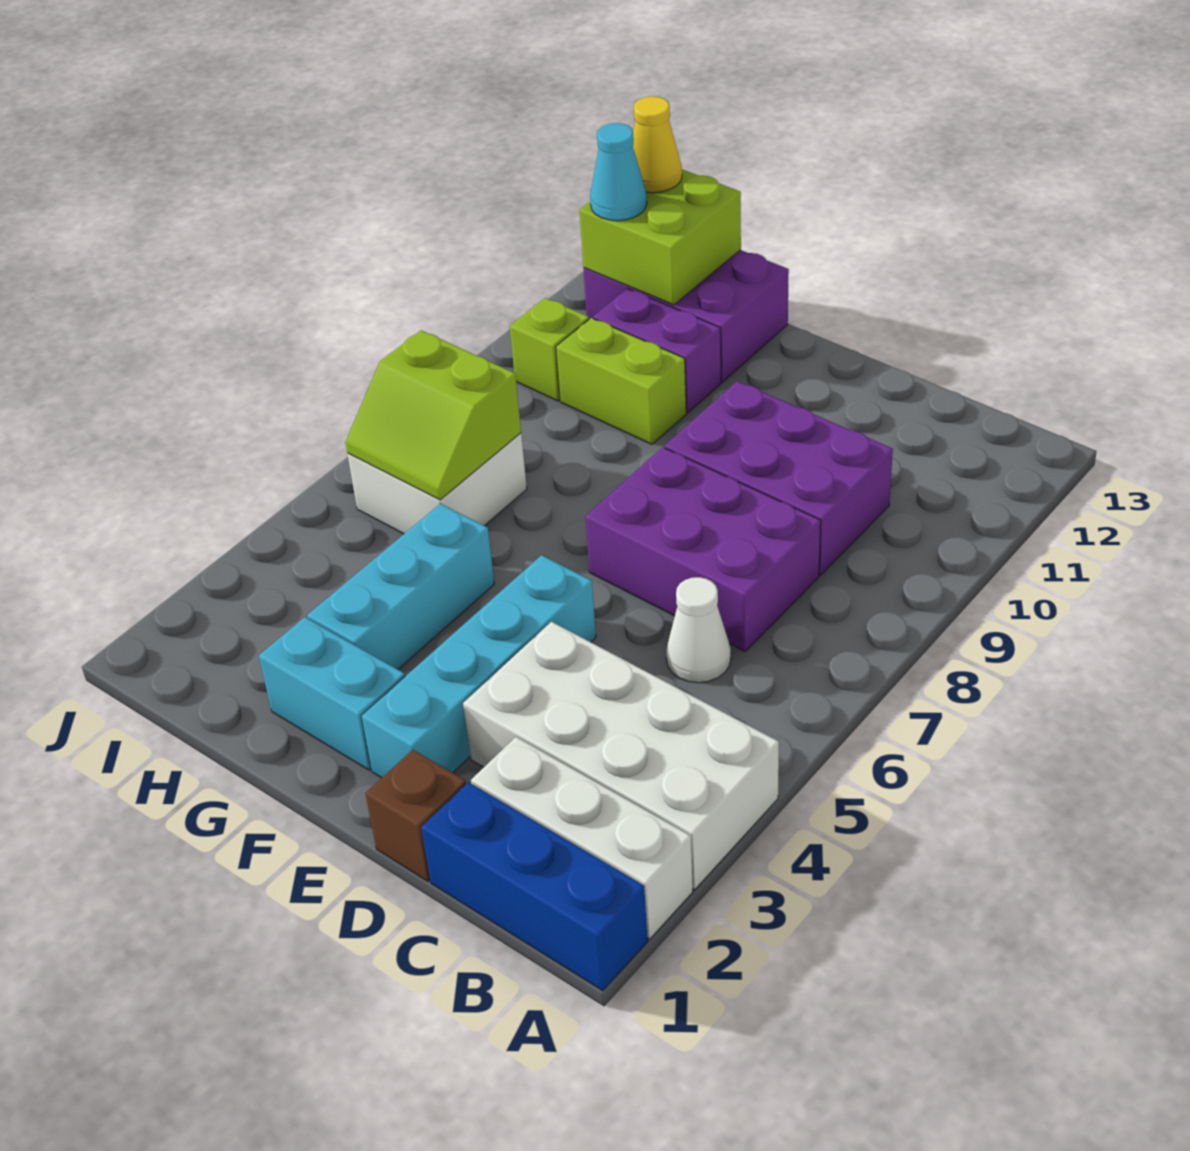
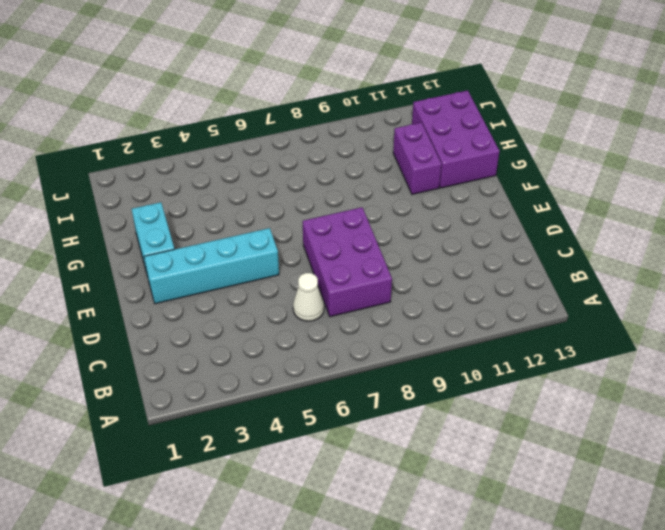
none -> blue brick A1:C1 level 1
none -> white brick A2:C2 level 1
none -> white brick A3:D4 level 1

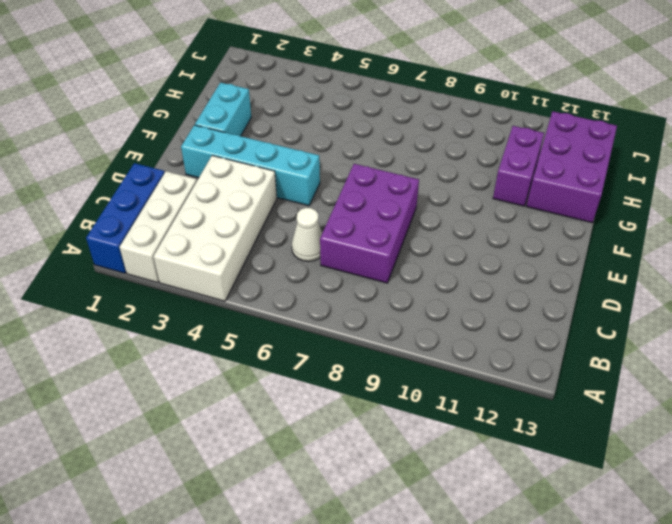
none -> purple brick C9:E10 level 1
none -> brown brick D1 level 1
none -> cyan brick G3:G5 level 1

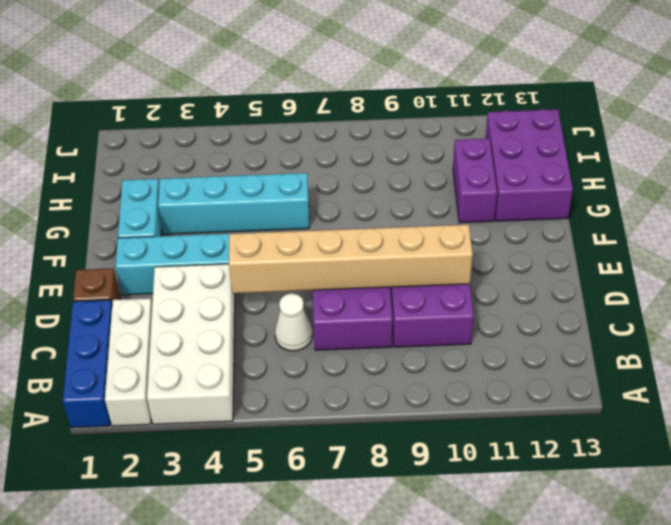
tan brick D5:D10 level 2 -> none
cyan brick G3:G6 level 1 -> cyan brick G3:G5 level 1
none -> lime brick G10:H10 level 1
none -> white brick H6:I7 level 1
none -> lime brick I10 level 1

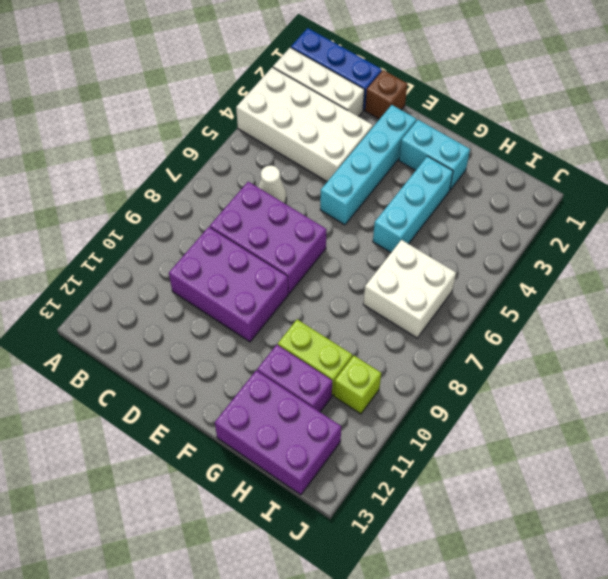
none -> lime slope H6:I7 level 2 top 7
none -> lime brick H12:I13 level 2
none -> cyan cone I12 level 3

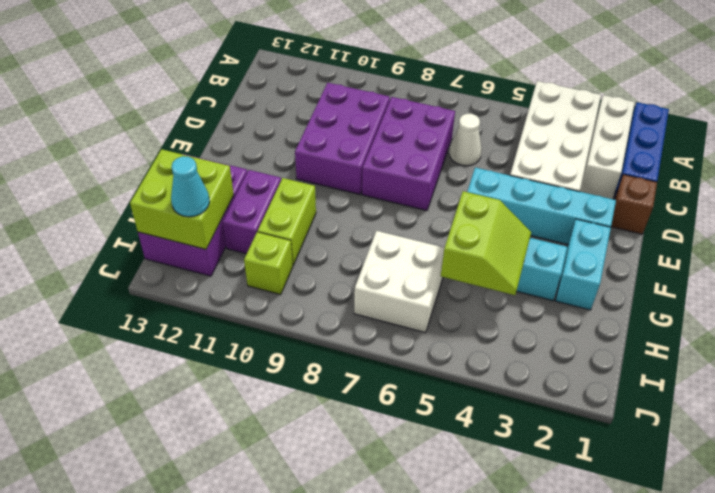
lime slope G4:H5 level 2 top 5 -> lime slope H6:I7 level 2 top 7
none -> yellow cone I13 level 3

